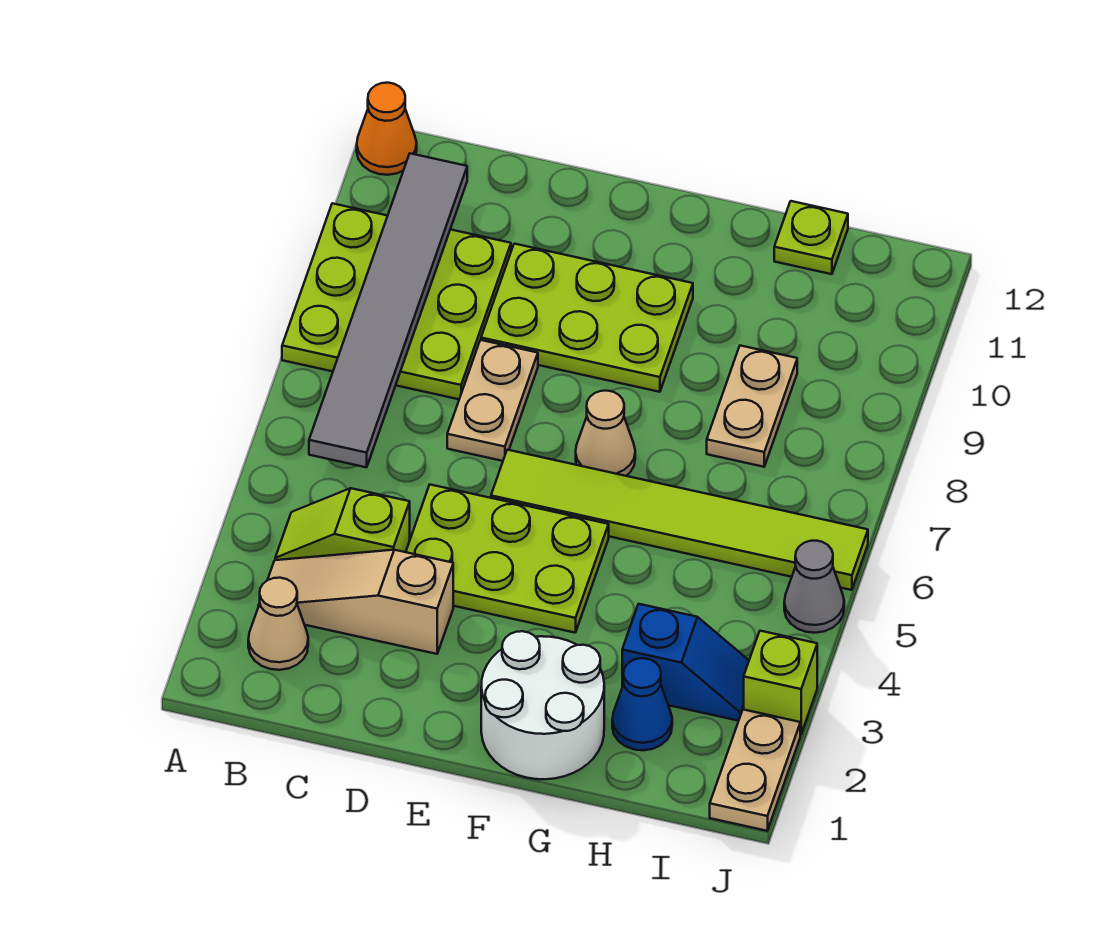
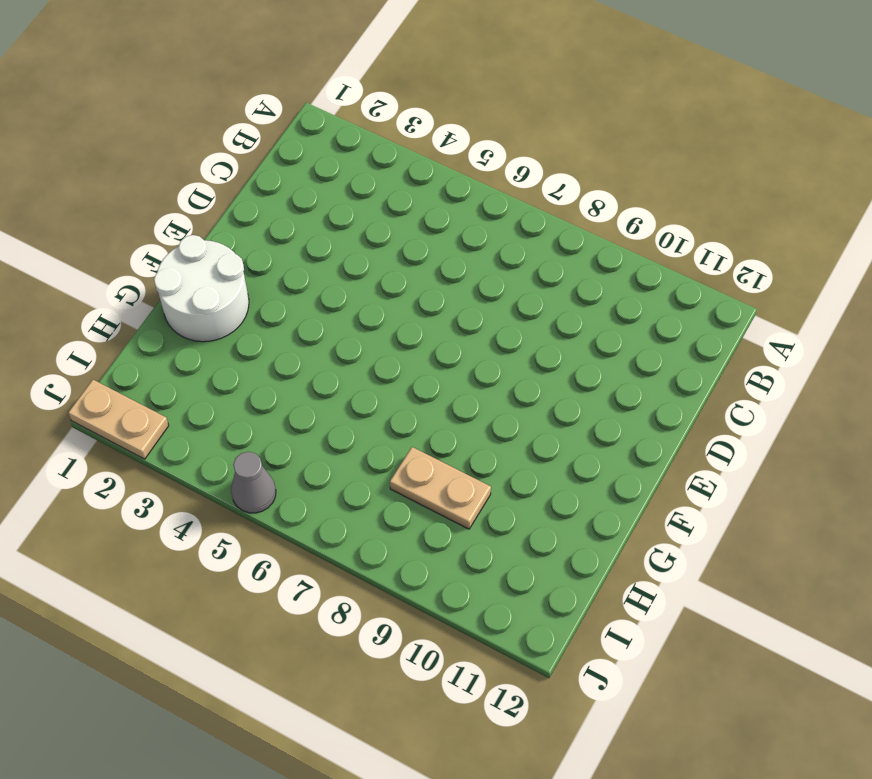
none -> lime plate A8:C10 level 1
none -> orange cone A12 level 1
none -> tan cone B2 level 1

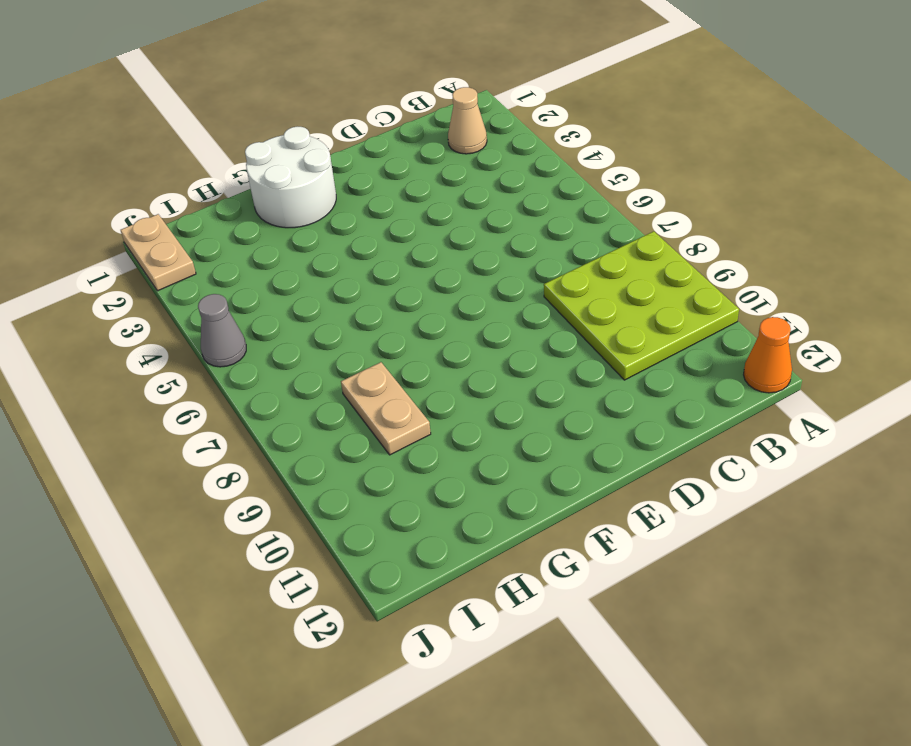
none -> tan slope B3:D3 level 1 top D
none -> lime slope B4:C4 level 1 top C
none -> lime plate D4:F5 level 1

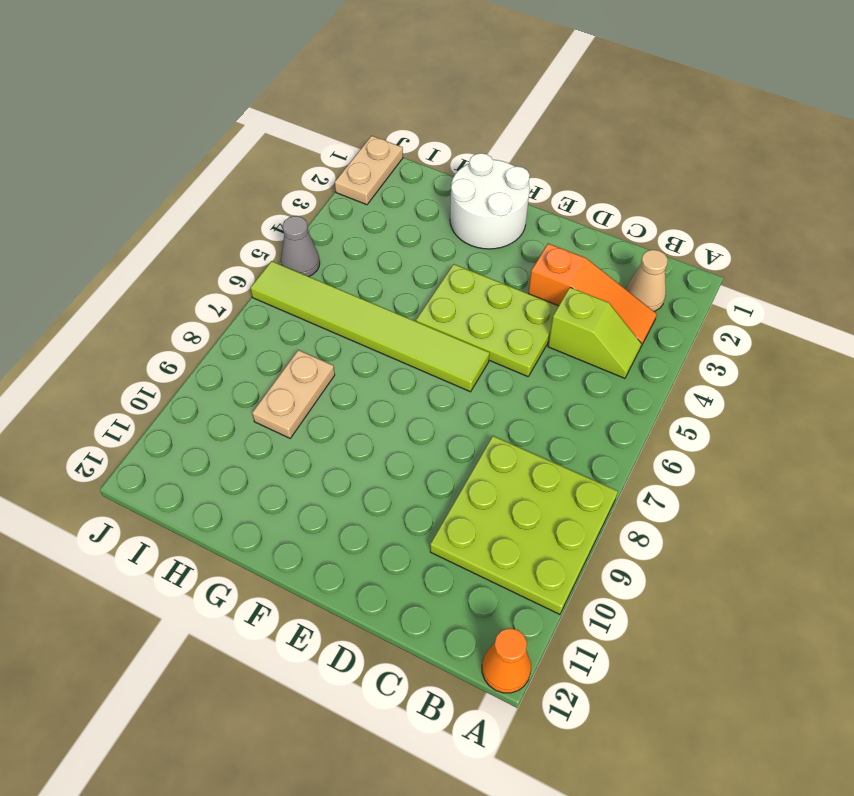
orange slope B3:D3 level 1 top D -> tan slope B3:D3 level 1 top D
none -> tan plate D7:D8 level 1
none -> lime plate D9:F10 level 1
none -> tan cone F7 level 1

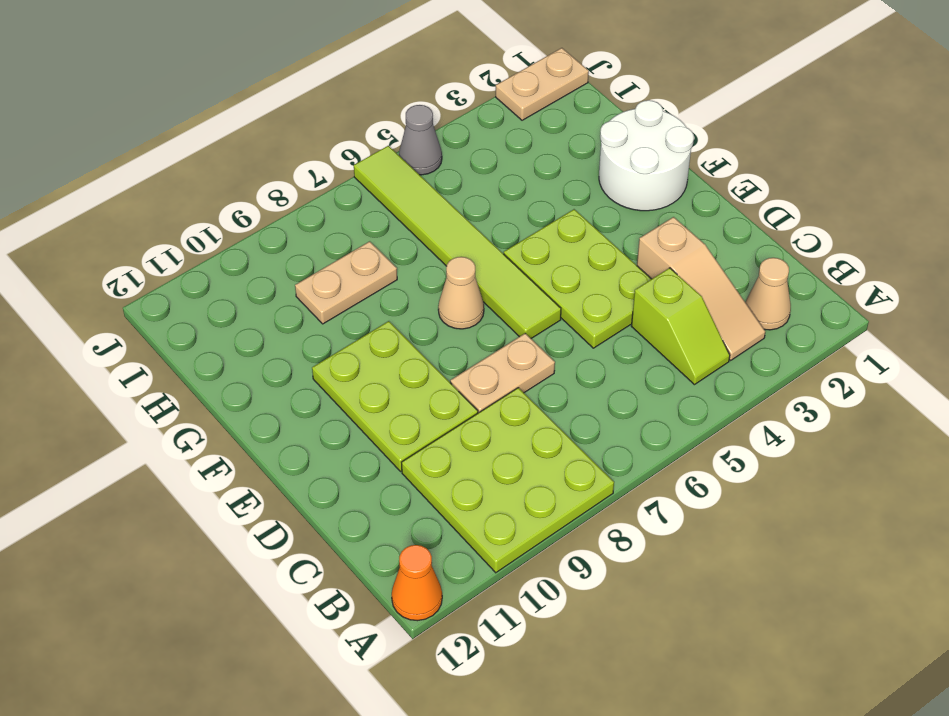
none -> blue cone H2 level 1
none -> blue slope H3:I3 level 1 top H
none -> lime plate H12 level 1

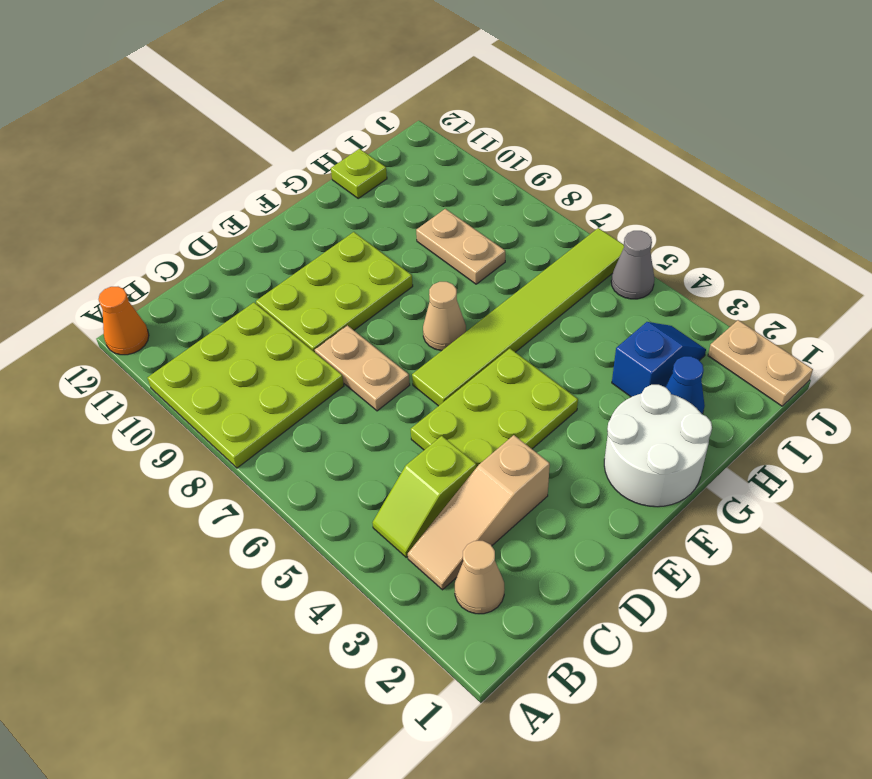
none -> lime brick J3 level 1
none -> grey tile B6:B11 level 2

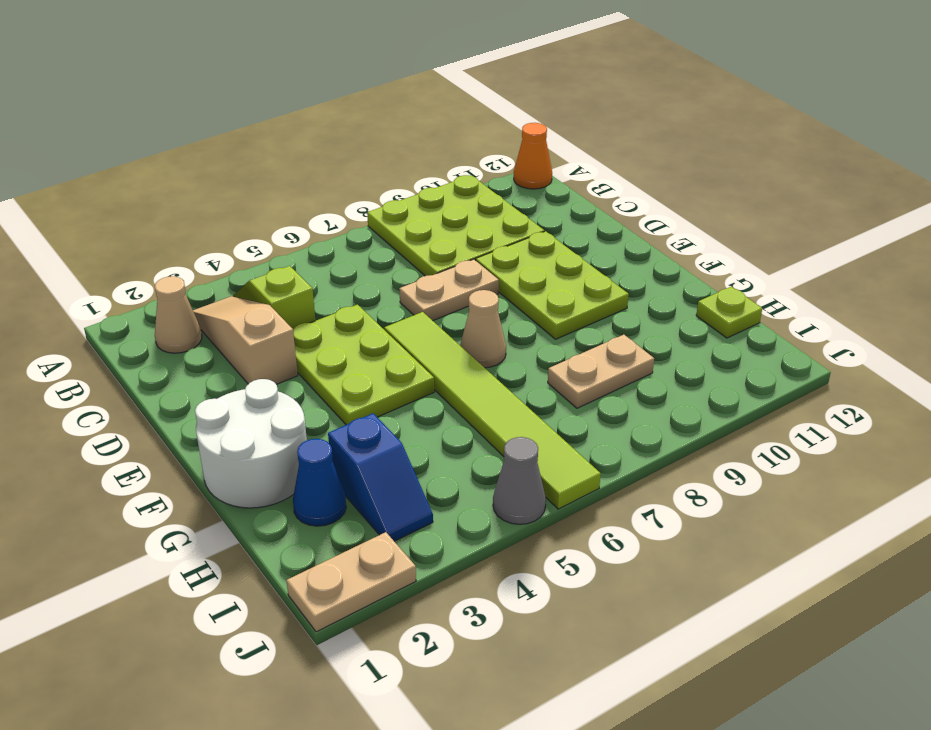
none -> lime brick J3 level 1
none -> grey tile B6:B11 level 2

